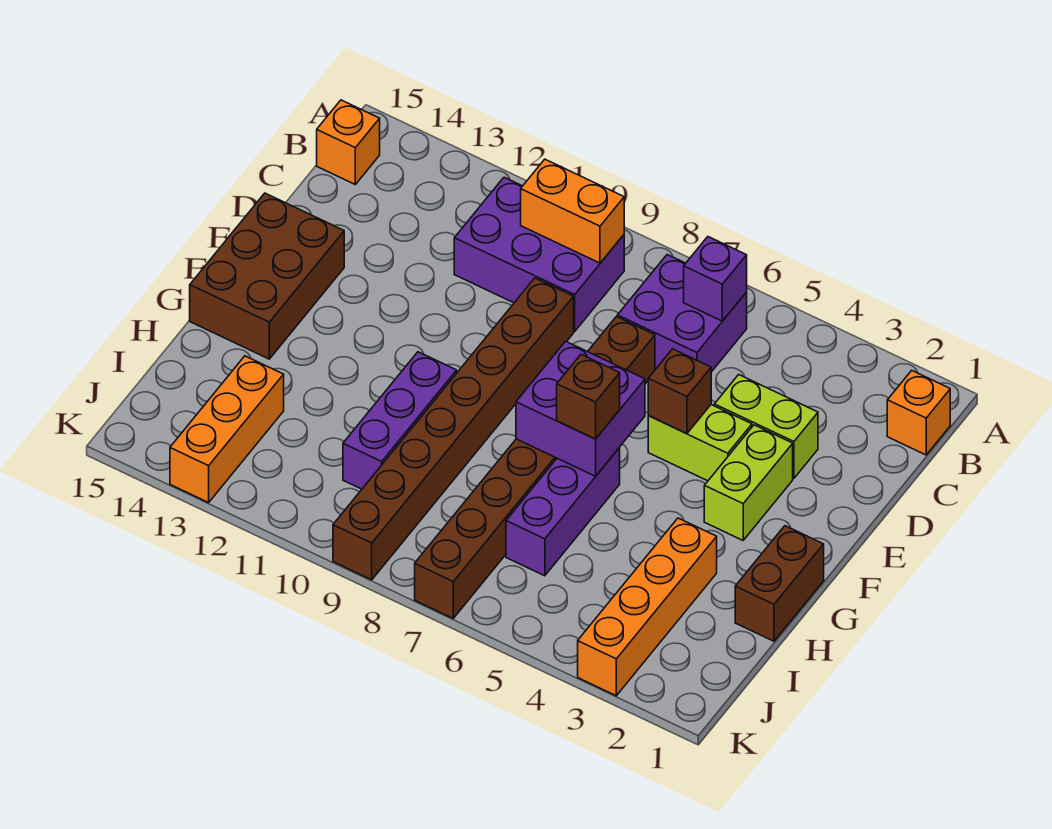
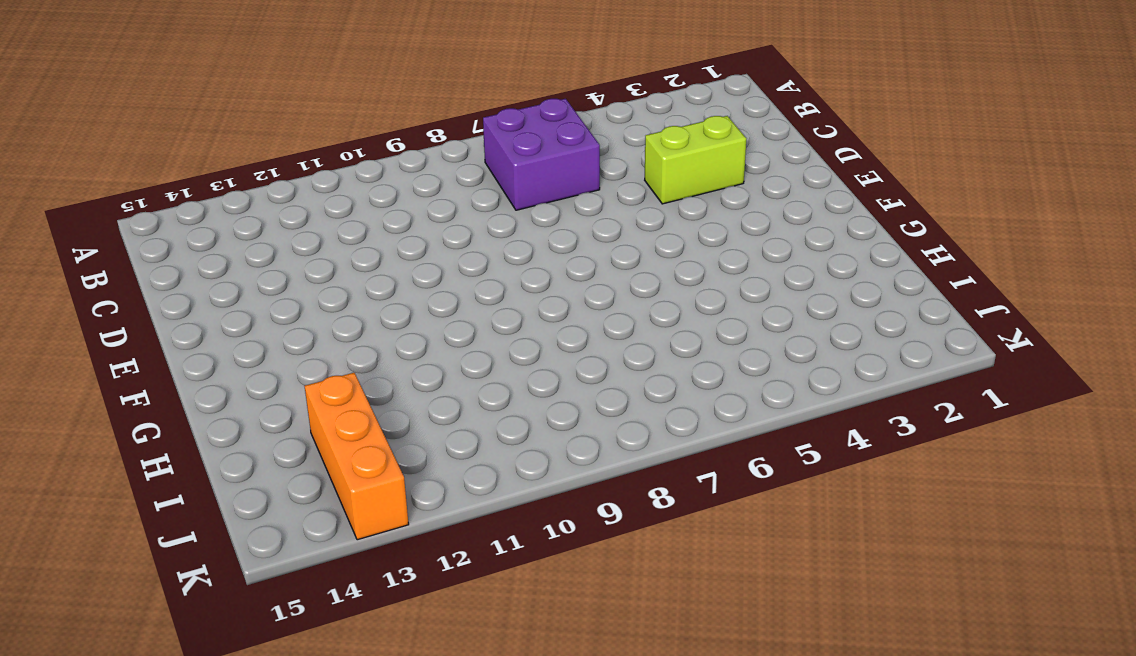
none -> orange brick B1 level 1
none -> purple brick B9:C11 level 1
none -> orange brick B15 level 1

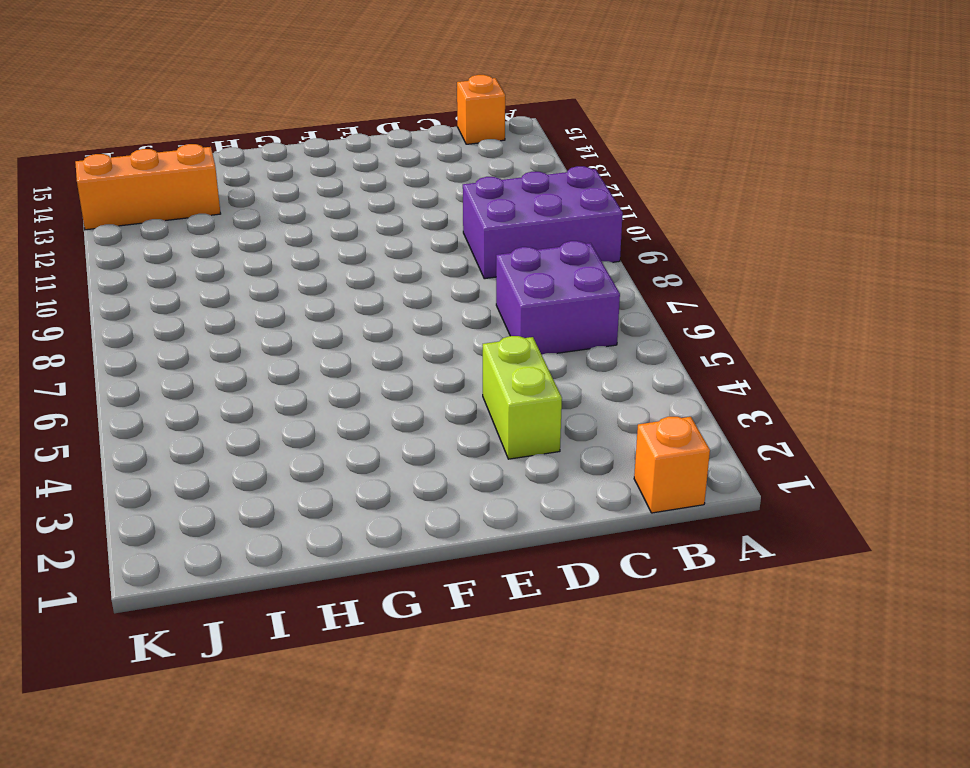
purple brick A9:C10 level 1 -> purple brick B9:C11 level 1
none -> brown brick D7:K7 level 1
none -> brown brick D9:K9 level 1
none -> lime brick E3:F3 level 1

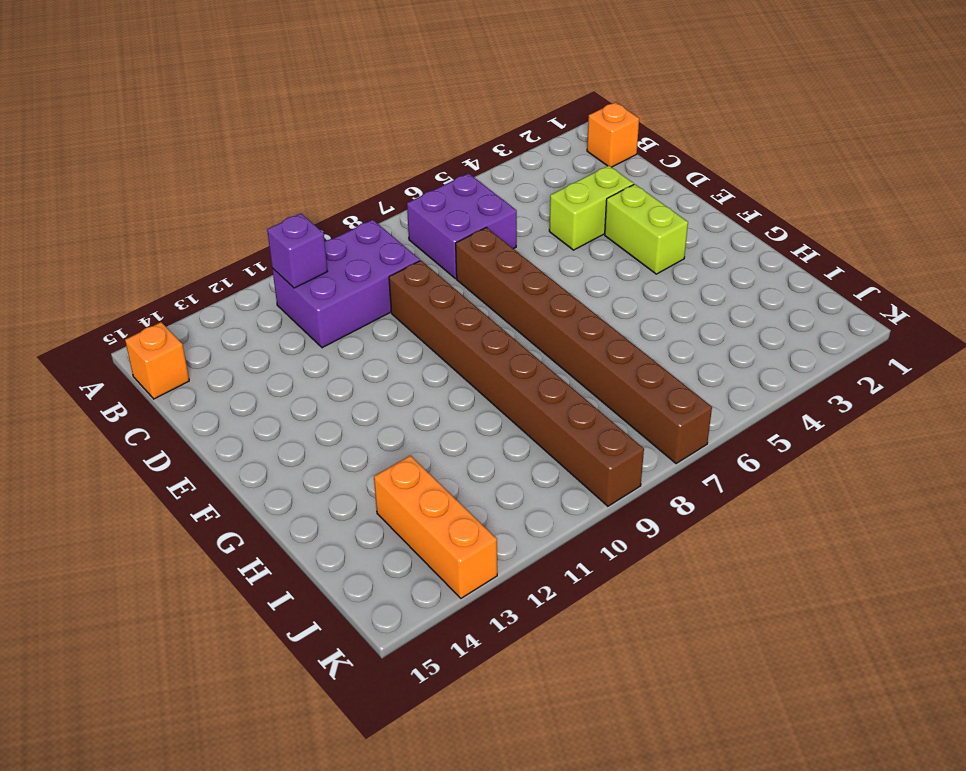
purple brick B11 level 2 -> purple brick B6 level 2
none -> lime brick E4:E5 level 1
none -> brown brick E14:G15 level 1
none -> brown brick G1:H1 level 1

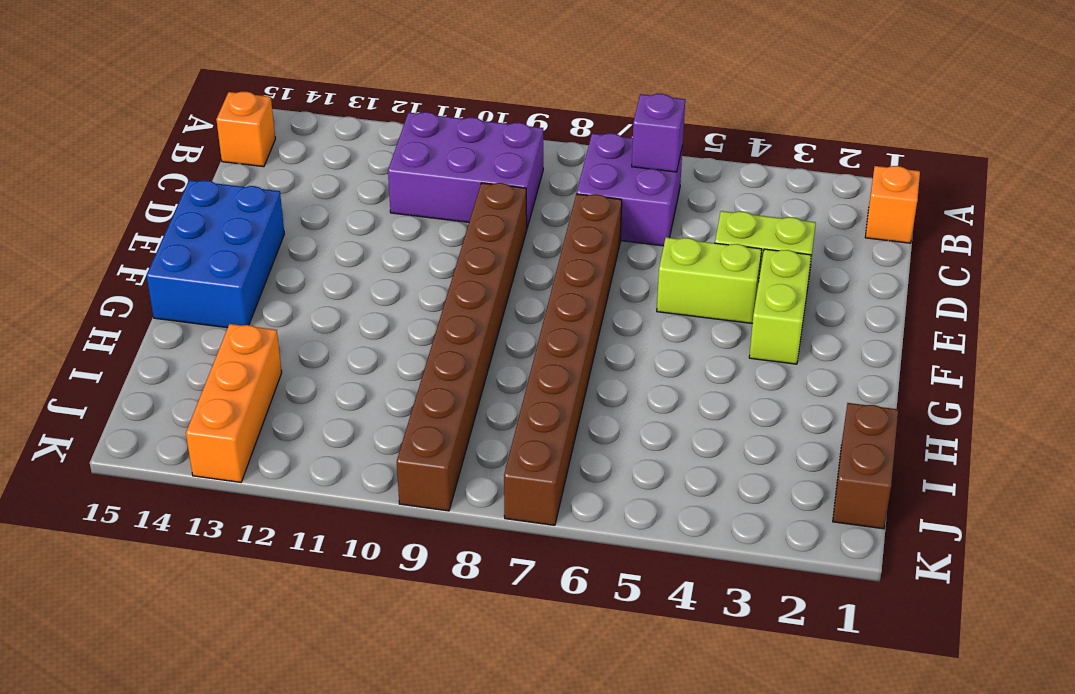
blue brick E14:G15 level 1 -> brown brick E14:G15 level 1
brown brick I1:J1 level 1 -> brown brick G1:H1 level 1
none -> purple brick G6:I6 level 1
none -> purple brick G10:I10 level 1
none -> orange brick H3:K3 level 1

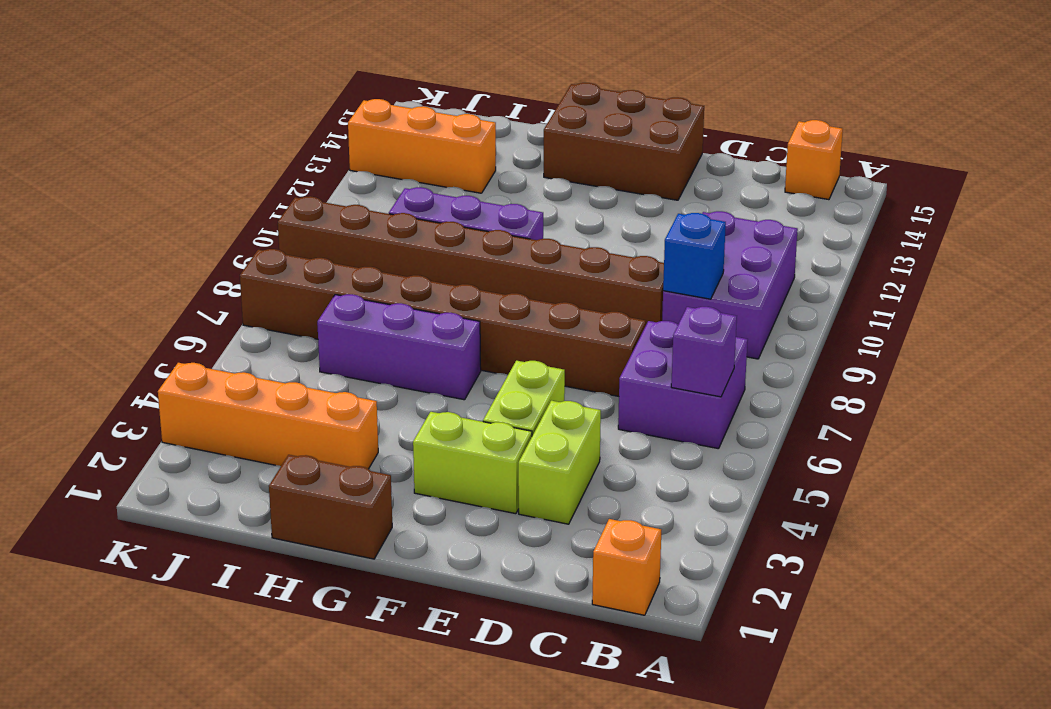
blue brick C9 level 2 -> none
none -> orange brick B9:B10 level 2
none -> brown brick E5 level 2
none -> purple brick F6:G7 level 2

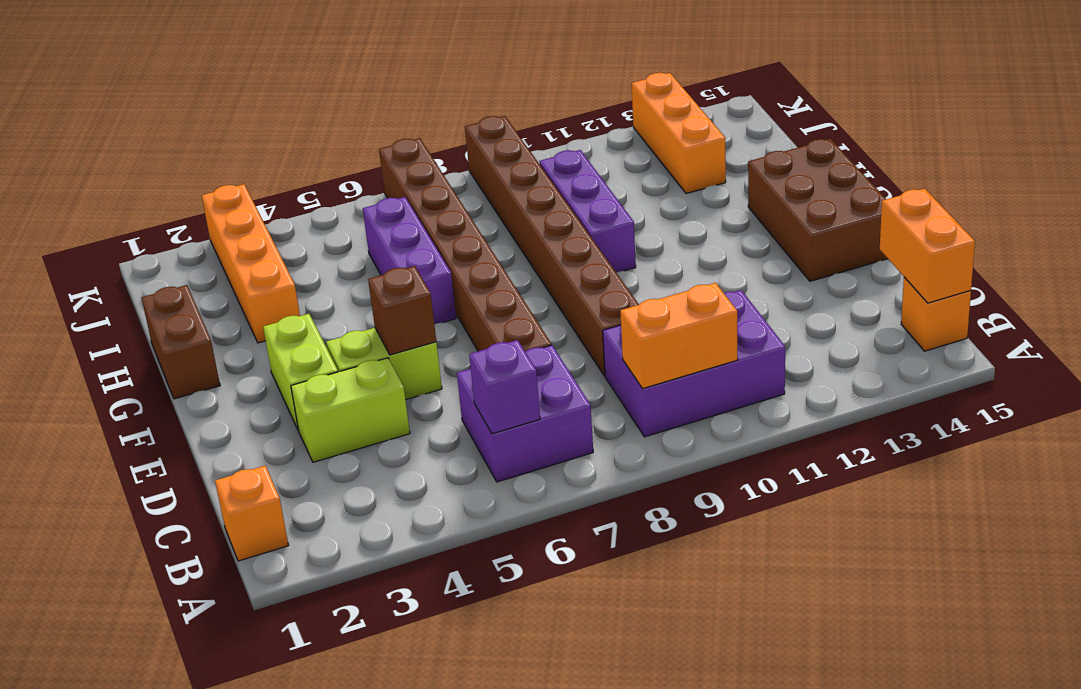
orange brick B15:C15 level 2 -> none
none -> purple brick F6:G7 level 2
none -> brown brick G6 level 3

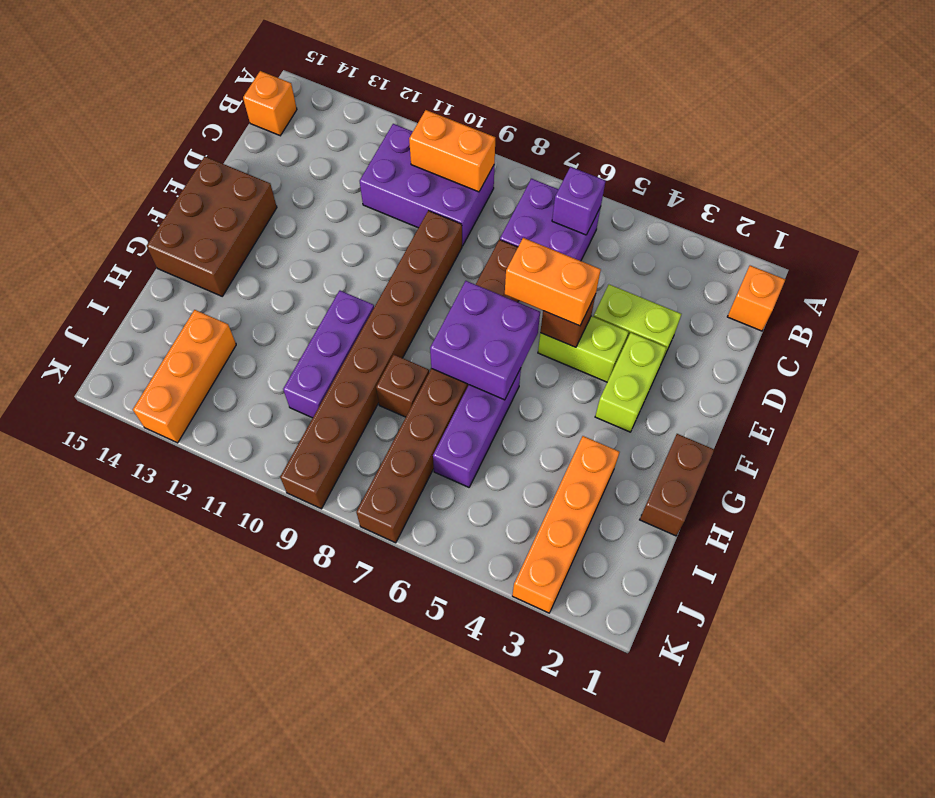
orange brick E5:E6 level 3 -> none
brown brick H8 level 1 -> brown brick G6 level 3

